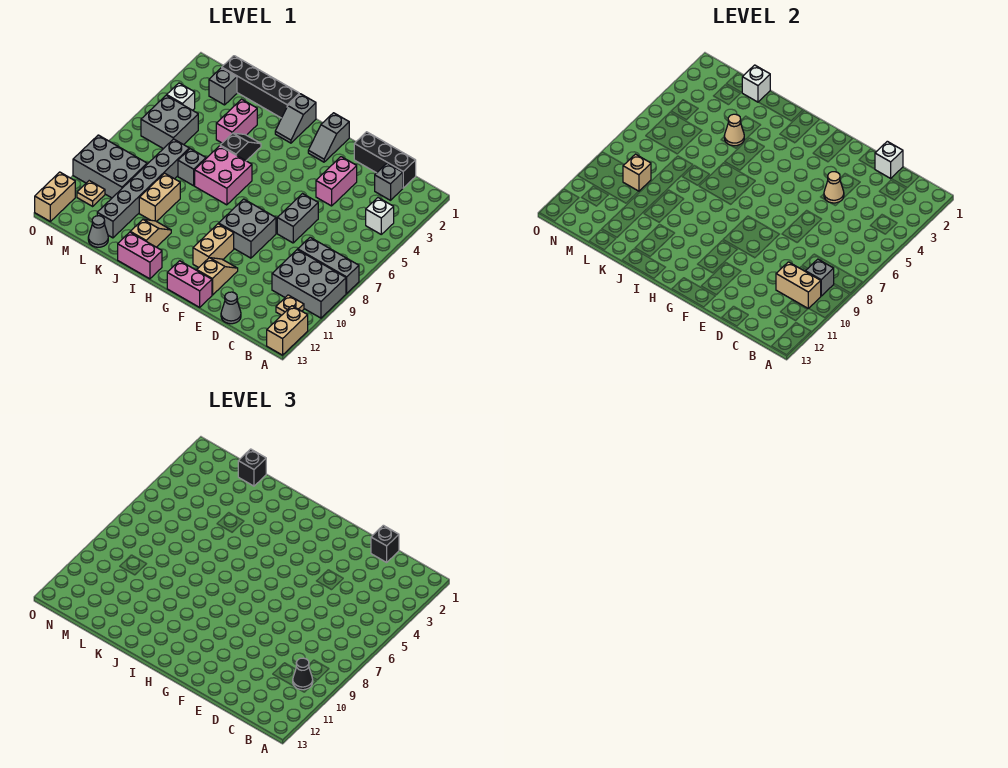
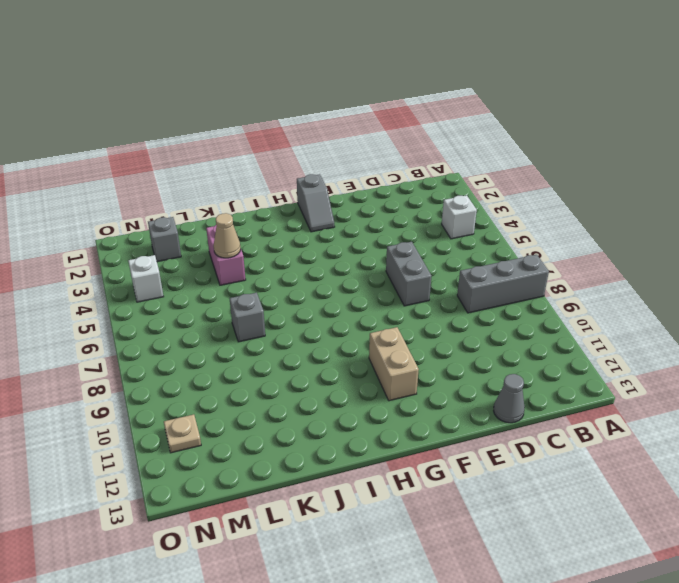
none -> grey brick A9:C10 level 1
none -> tan brick A12:A13 level 1
none -> tan plate B11 level 1
none -> black brick C1:E1 level 1

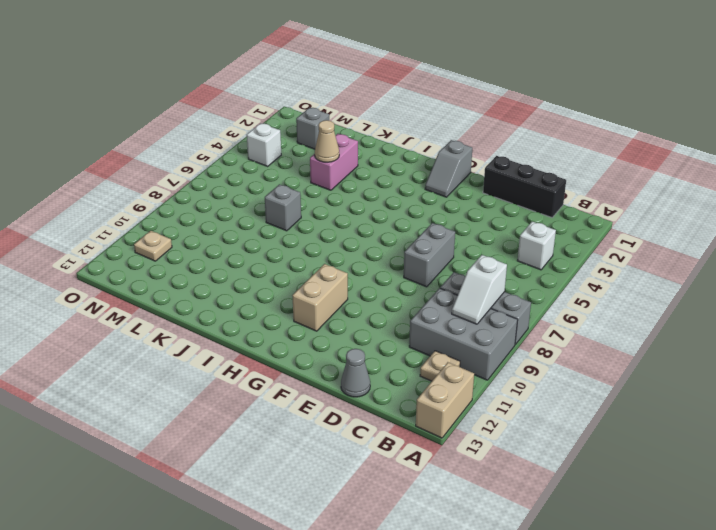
white slope B8:B9 level 2 top 8 -> grey brick B9 level 2
none -> grey brick C2 level 1
none -> pink brick E3:E4 level 1
none -> grey brick F8:G9 level 1
none -> tan slope F11:F12 level 1 top 12

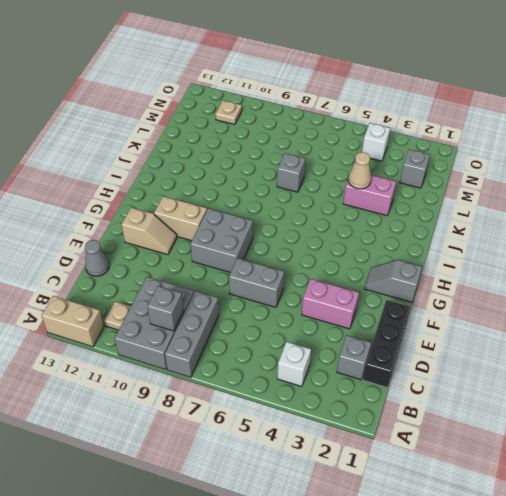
none -> pink brick F13:G13 level 1
none -> grey slope I1:I2 level 1 top 1
none -> pink brick I6:J7 level 1
none -> pink brick I13:J13 level 1

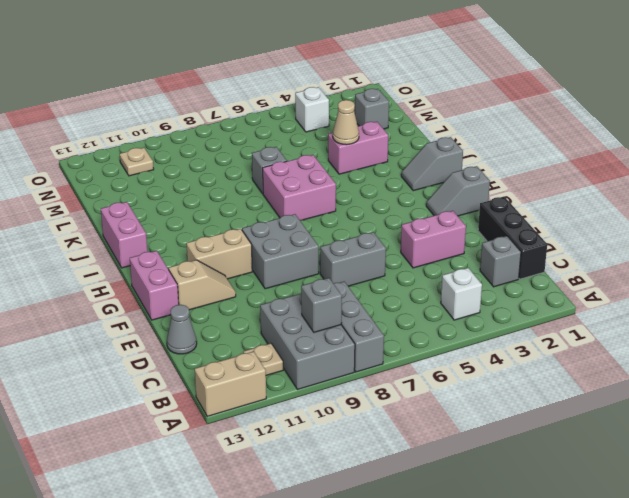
none -> black brick J1:M1 level 1
none -> black slope J4:J5 level 1 top 5
none -> tan slope J11:J12 level 1 top 12
none -> tan brick K9:K10 level 1

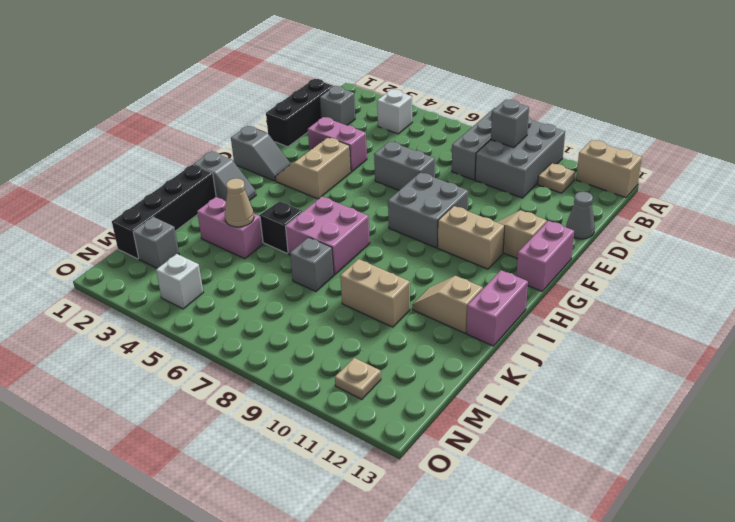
tan slope F3:G4 level 1 top 4 -> none
none -> grey brick L7:L12 level 1
none -> grey cone L13 level 1
none -> grey brick M5:N6 level 1
none -> grey brick M9:O10 level 1

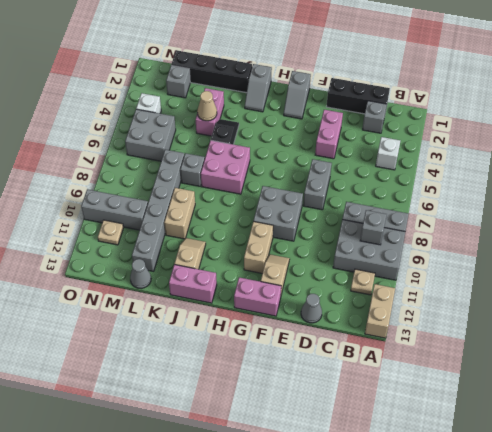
grey brick M10:O10 level 1 -> grey brick M9:O10 level 1
none -> tan brick O12:O13 level 1
none -> tan brick B10:C10 level 2
none -> white brick D1 level 2
none -> tan cone E4 level 2

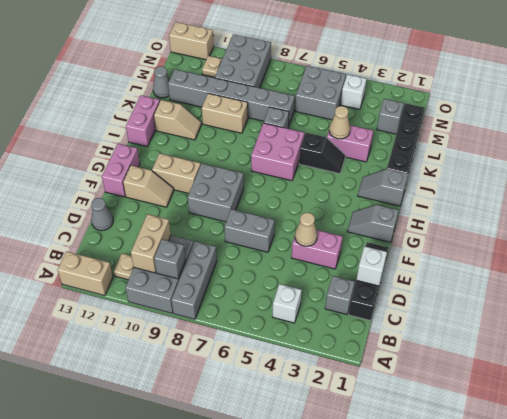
none -> white brick L1 level 2
none -> tan brick M9 level 2
none -> black cone B10 level 3
none -> black brick D1 level 3

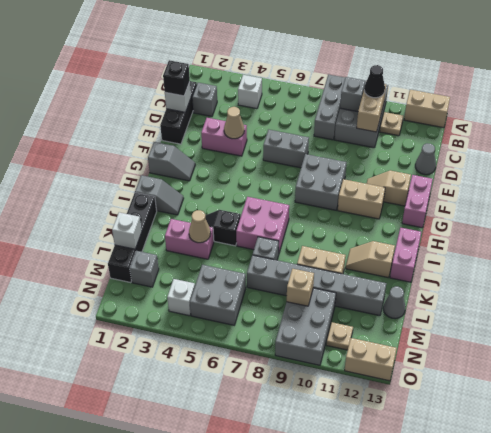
none -> black brick L1 level 3

